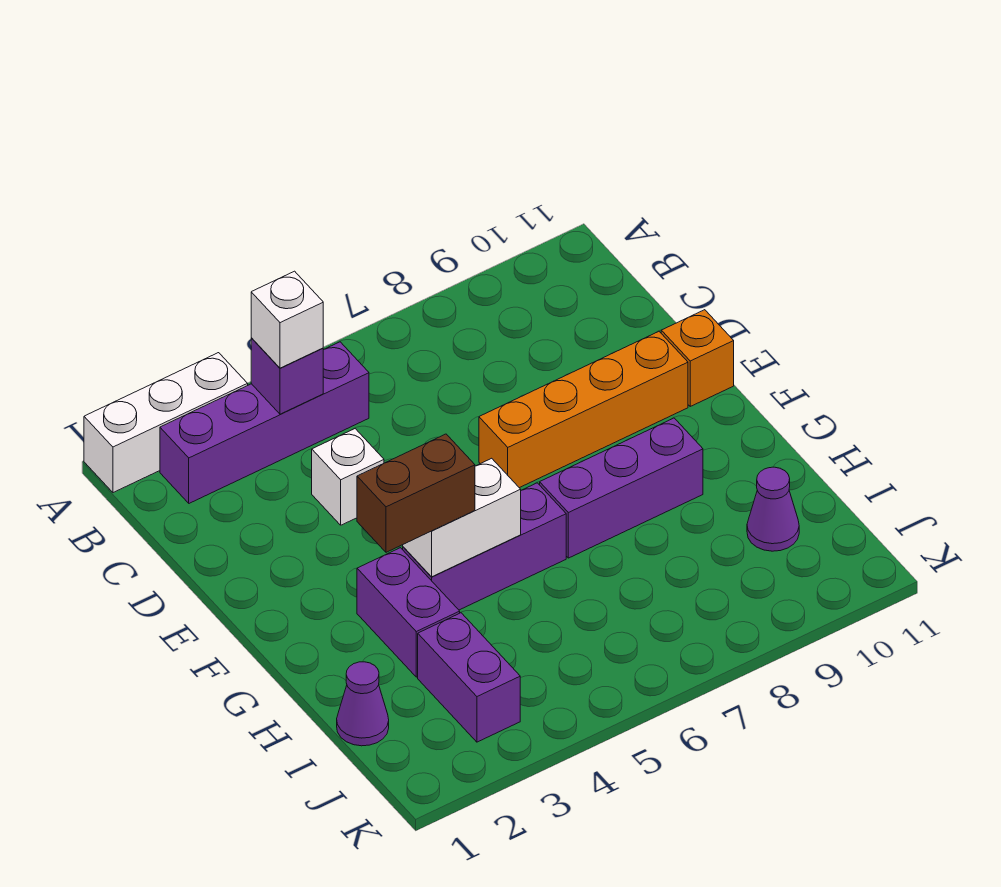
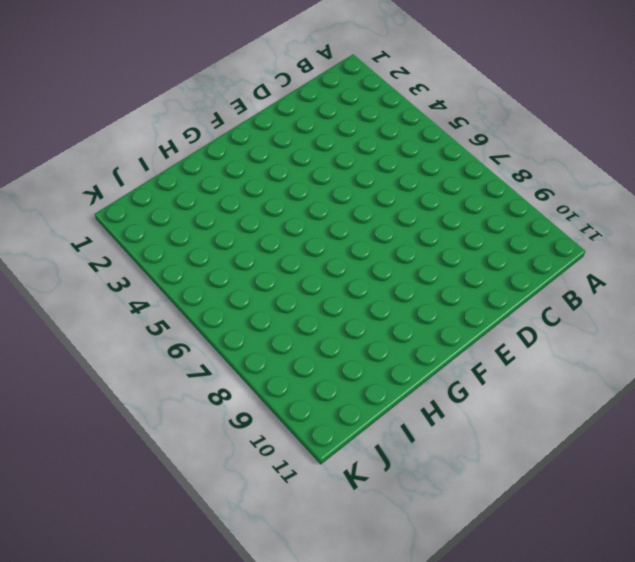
none -> white brick A1:A3 level 1
none -> purple brick B2:B5 level 1
none -> white brick D4 level 1

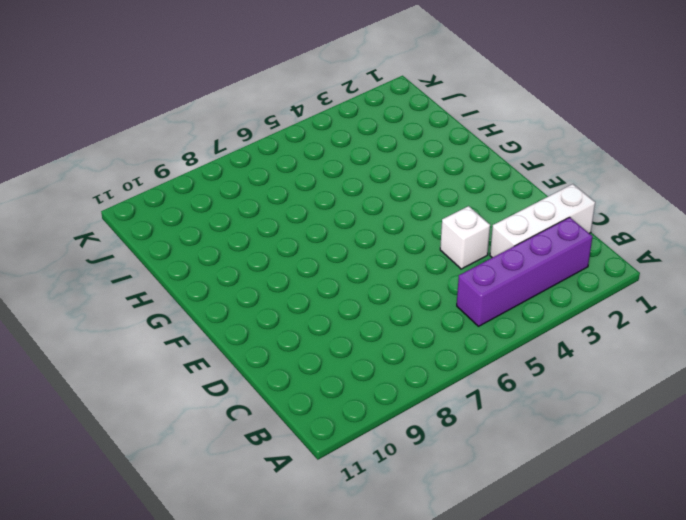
white brick C1:C3 level 1 -> white brick A1:A3 level 1
none -> orange brick E7:E10 level 1
none -> orange brick E11 level 1
none -> purple brick G3:H3 level 1

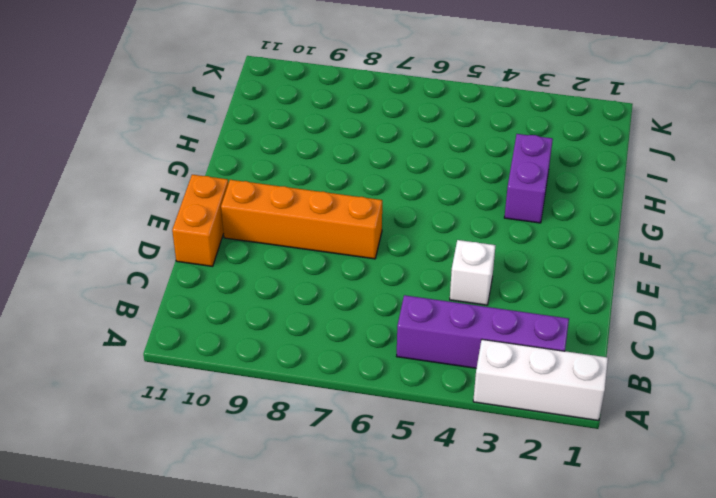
orange brick D11:E11 level 1 -> orange brick E11 level 1
none -> purple brick G4:G6 level 1
none -> purple brick G7:G9 level 1
none -> purple cone I1 level 1

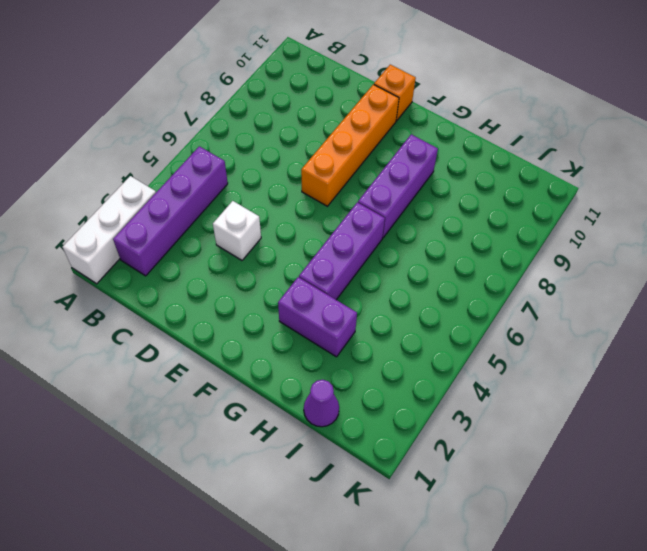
none -> purple brick I3:J3 level 1
none -> purple cone I10 level 1
none -> purple brick B4 level 2

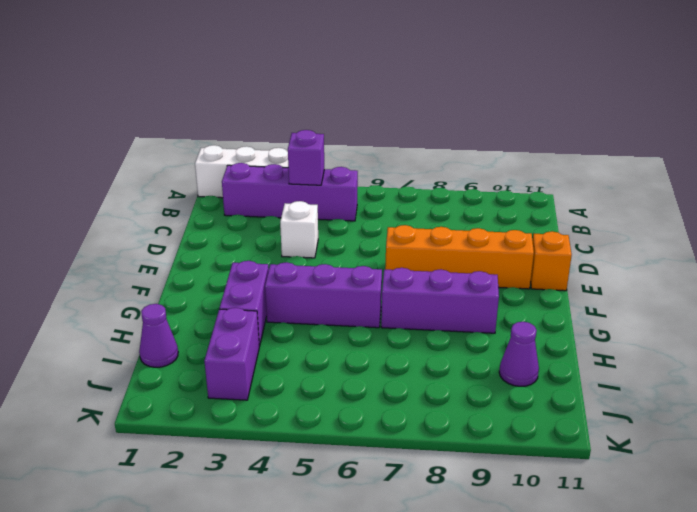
none -> white brick G4:G5 level 2
none -> white brick B4 level 3
none -> brown brick G3:G4 level 3

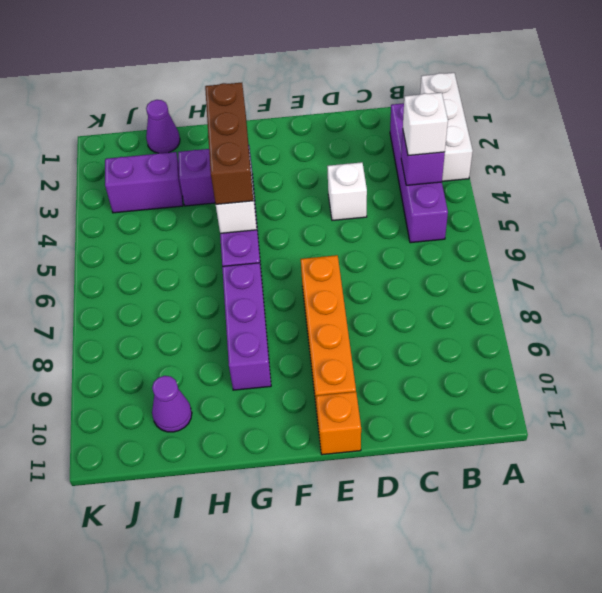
brown brick G3:G5 level 3 -> brown brick G3:G4 level 3

